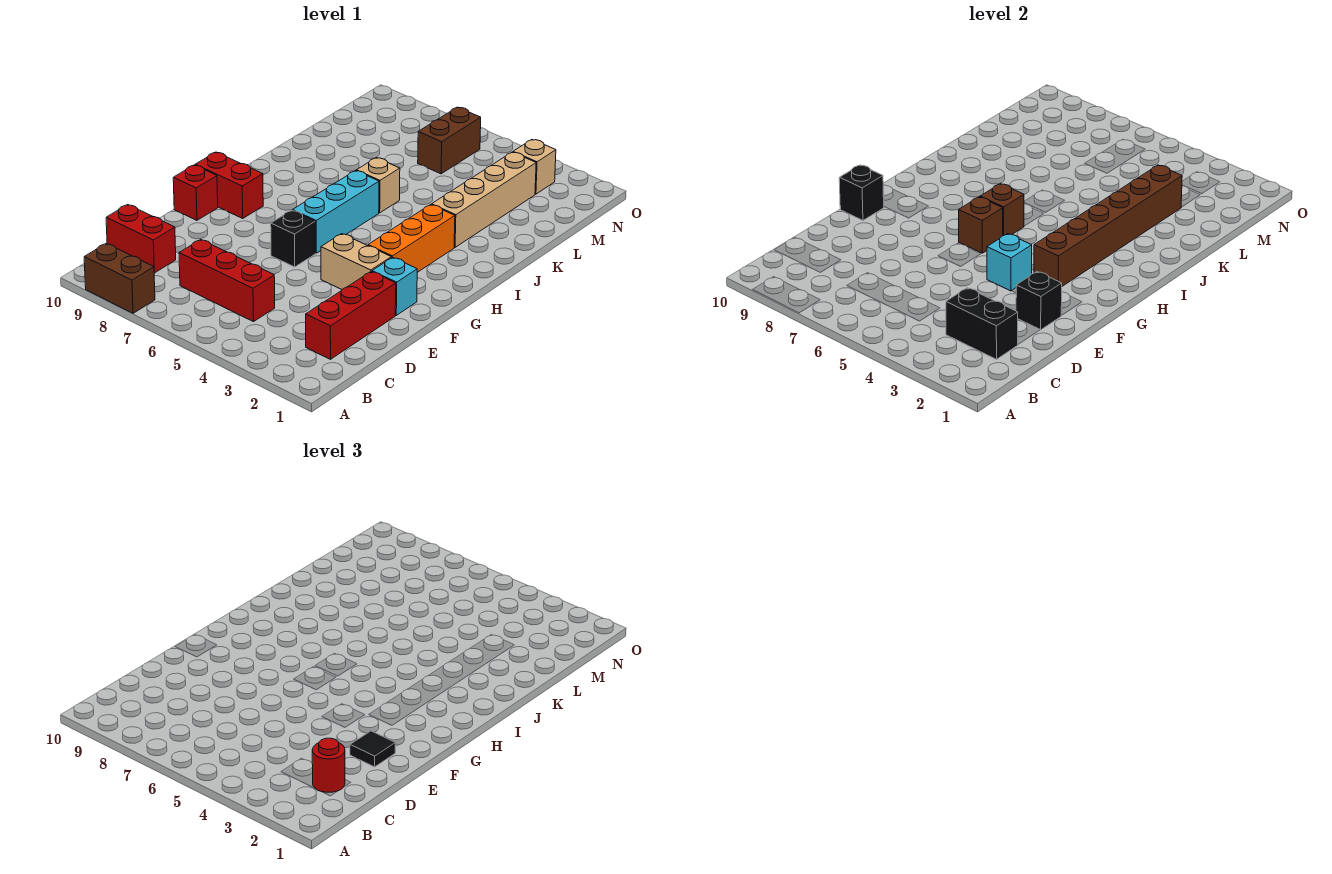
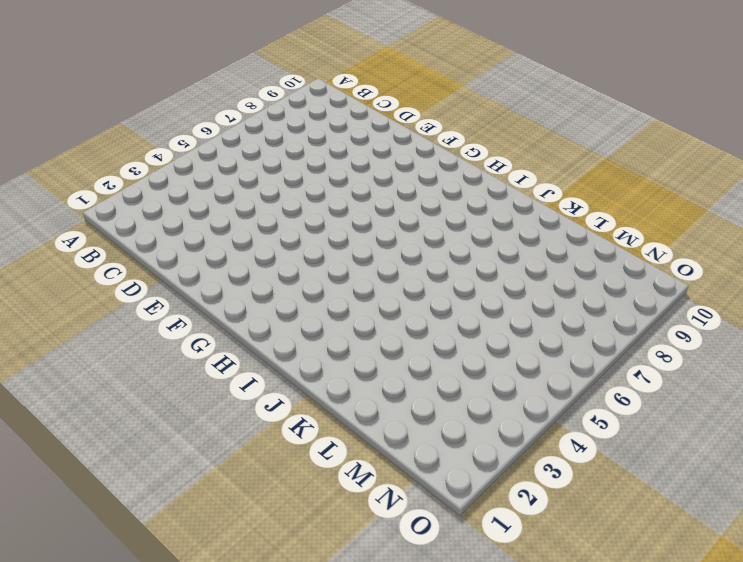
none -> brown brick A8:A9 level 1
none -> red brick C2:E2 level 1
none -> red brick C5:C7 level 1

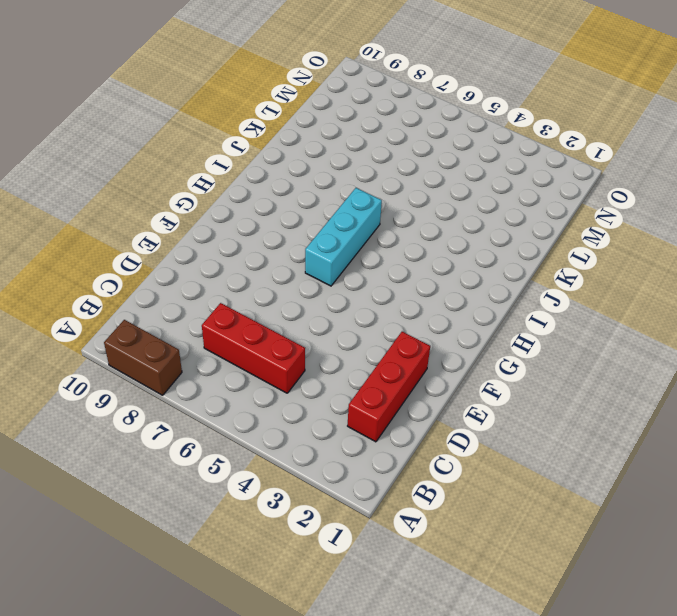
none -> red brick C9:C10 level 1
none -> cyan brick F2 level 1
none -> tan brick F3:F4 level 1

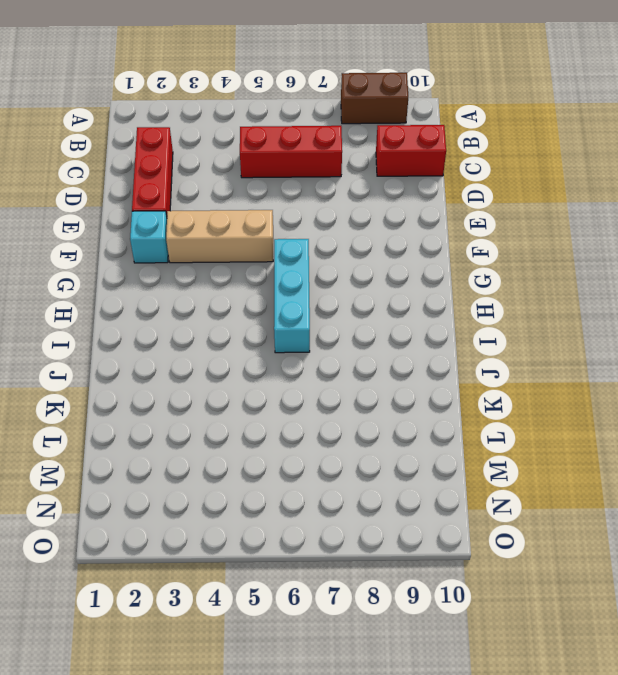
tan brick F3:F5 level 1 -> tan brick F3:F4 level 1
none -> black brick F6 level 1
none -> red brick F10 level 1
none -> orange brick G3:I3 level 1

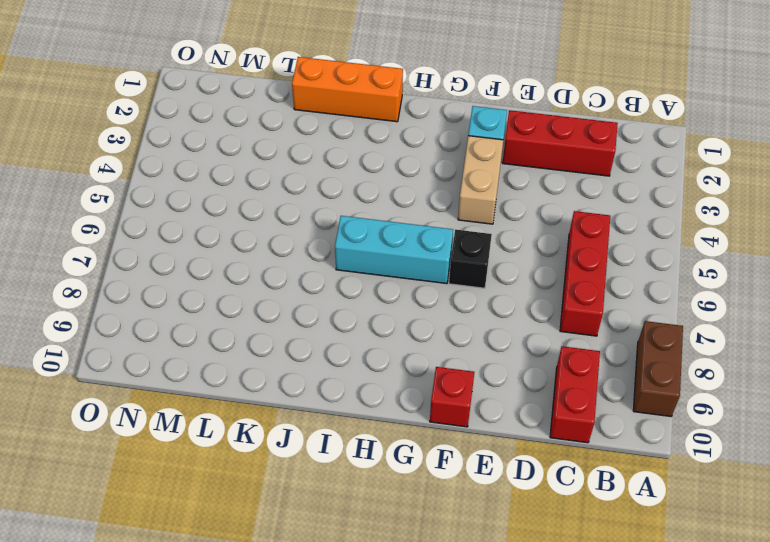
orange brick I1:K1 level 1 -> orange brick G3:I3 level 1
none -> red brick G9:G10 level 1
none -> tan brick J3:M3 level 1
none -> tan brick J6 level 1

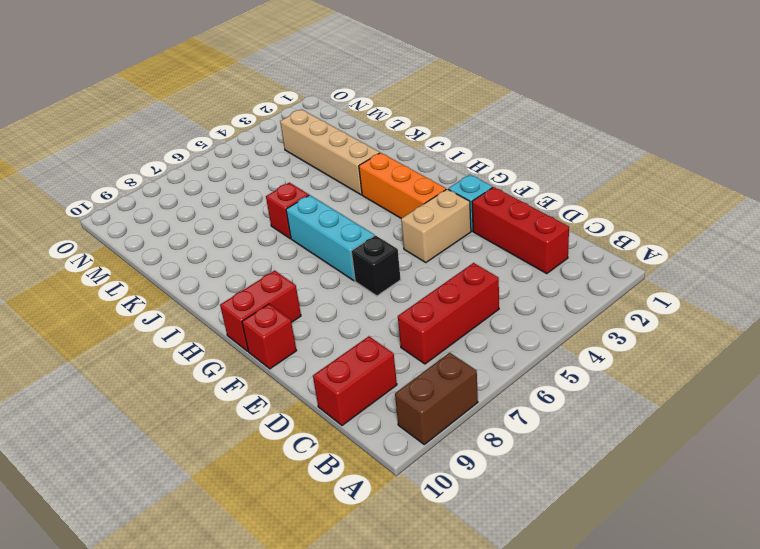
red brick J6 level 1 -> tan brick J6 level 1
none -> brown brick M6:N6 level 1
none -> tan brick N3 level 1
none -> black brick C2:C3 level 2

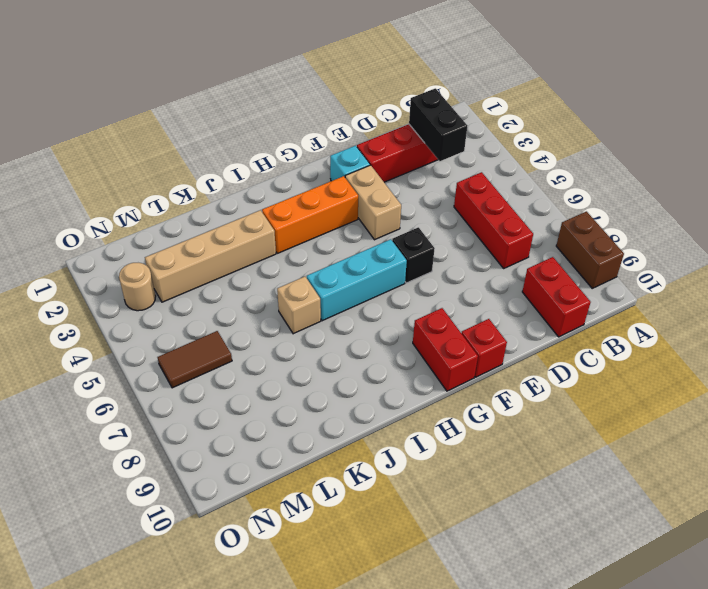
brown tile M6:N6 level 1 -> brown brick M6:N6 level 1
tan round brick N3 level 1 -> tan brick N3 level 1
none -> black brick E2 level 2
none -> cyan brick F4 level 2
none -> black brick F10 level 2

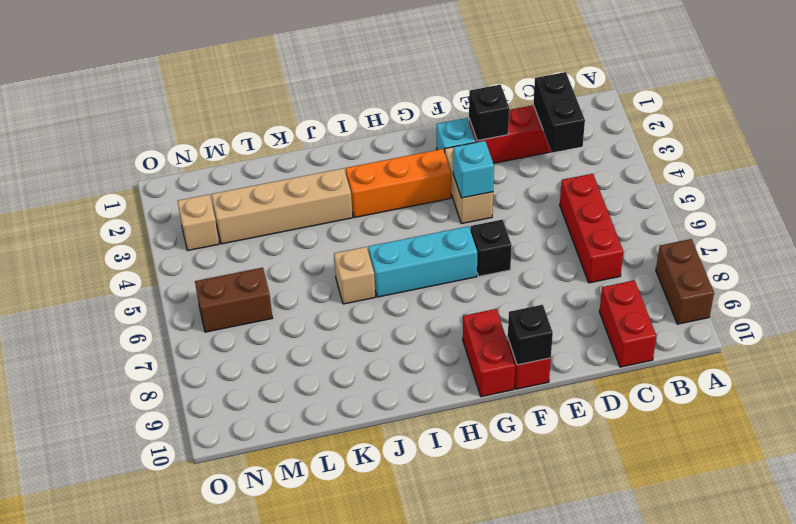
none -> brown brick G3:L3 level 2
none -> brown brick G6 level 2
none -> brown brick H6 level 2

